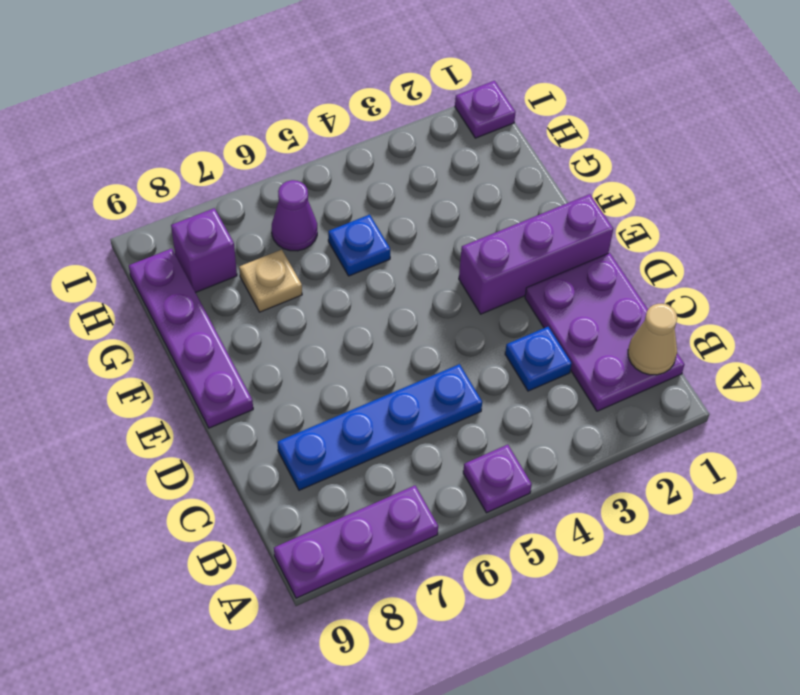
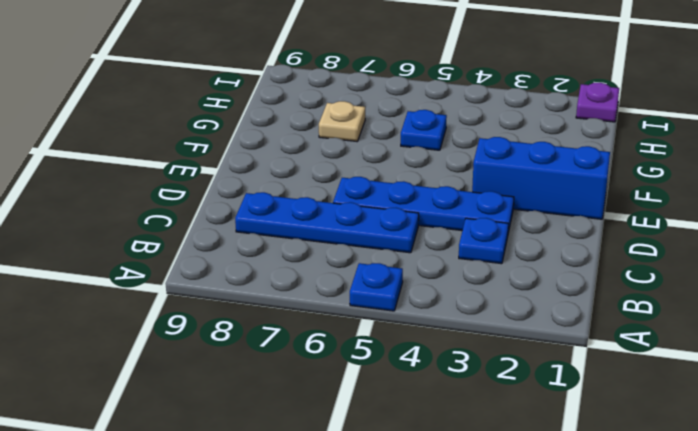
blue plate A5 level 1 -> purple plate A5 level 1
blue plate D3:D6 level 1 -> none
blue brick E1:E3 level 1 -> purple brick E1:E3 level 1
none -> purple plate A7:A9 level 1
none -> purple plate B1:D2 level 1
none -> purple plate E9:H9 level 1

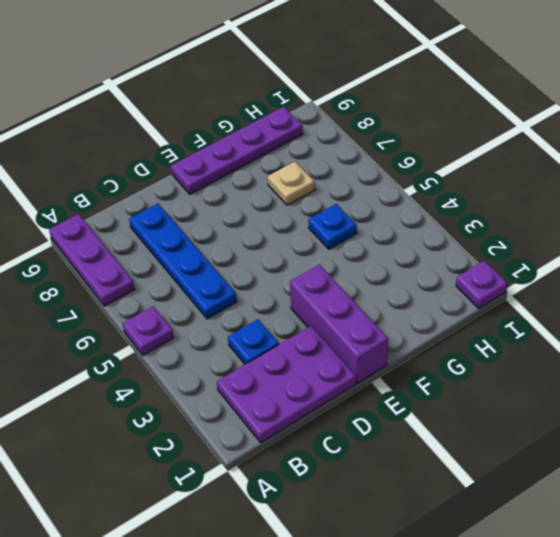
none -> purple cone H6 level 1
none -> purple brick H8 level 1
none -> tan cone B1 level 2

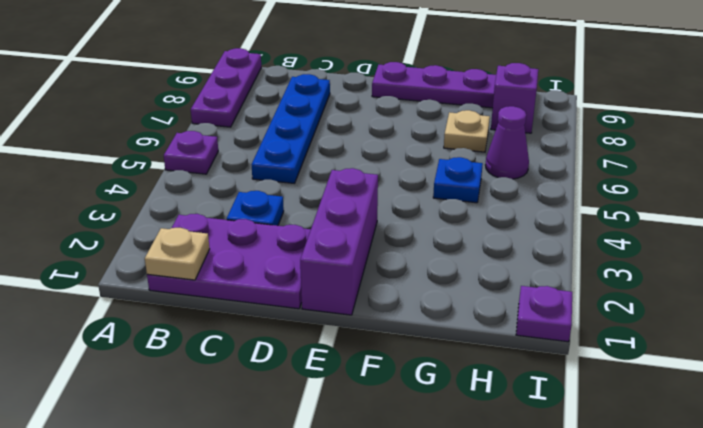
tan plate B1 level 2 -> tan cone B1 level 2

